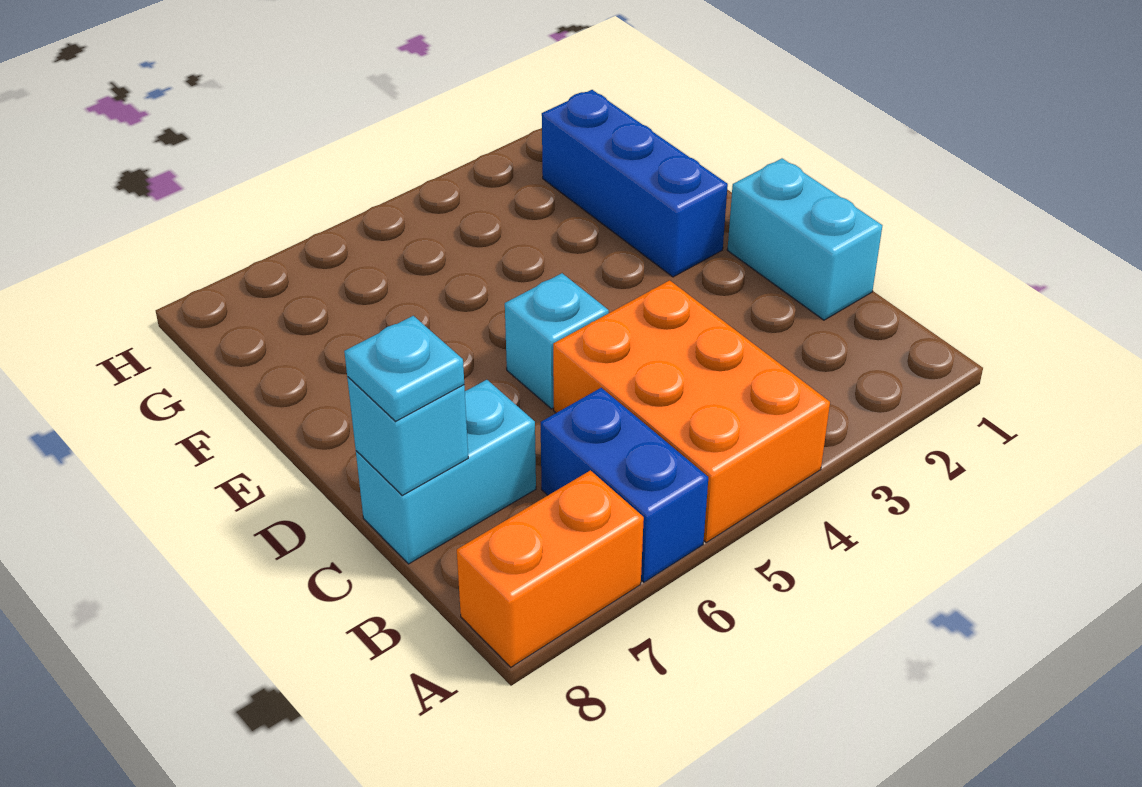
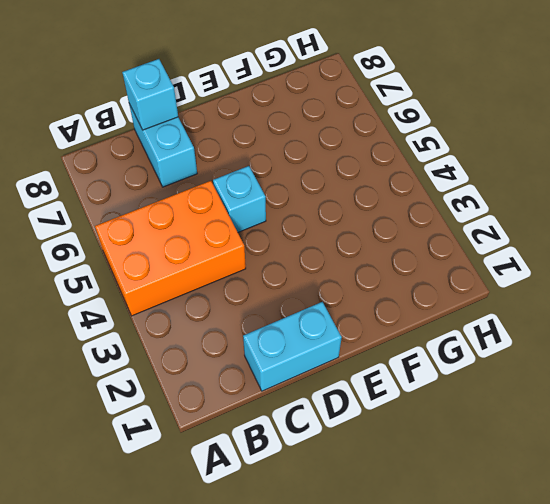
none -> blue brick A6:B6 level 1
none -> orange brick A7:A8 level 1

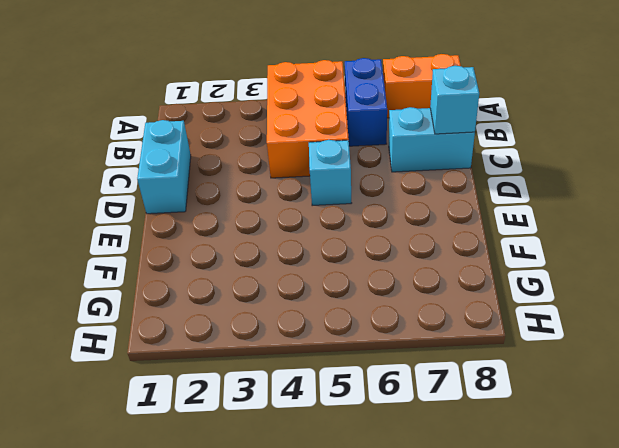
none -> blue brick E2:G2 level 1
none -> cyan plate C8 level 3

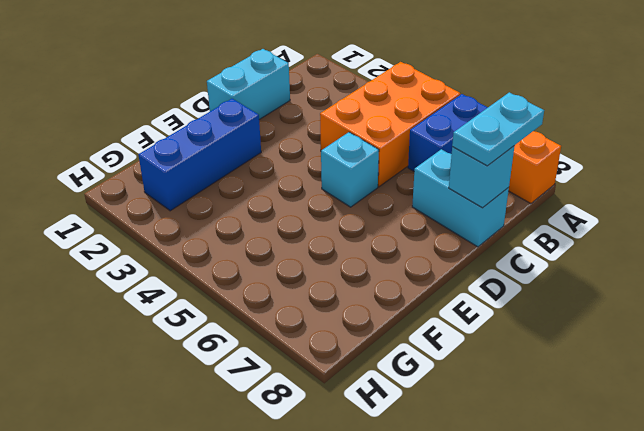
cyan plate B8:C8 level 3 -> cyan plate C8 level 3

